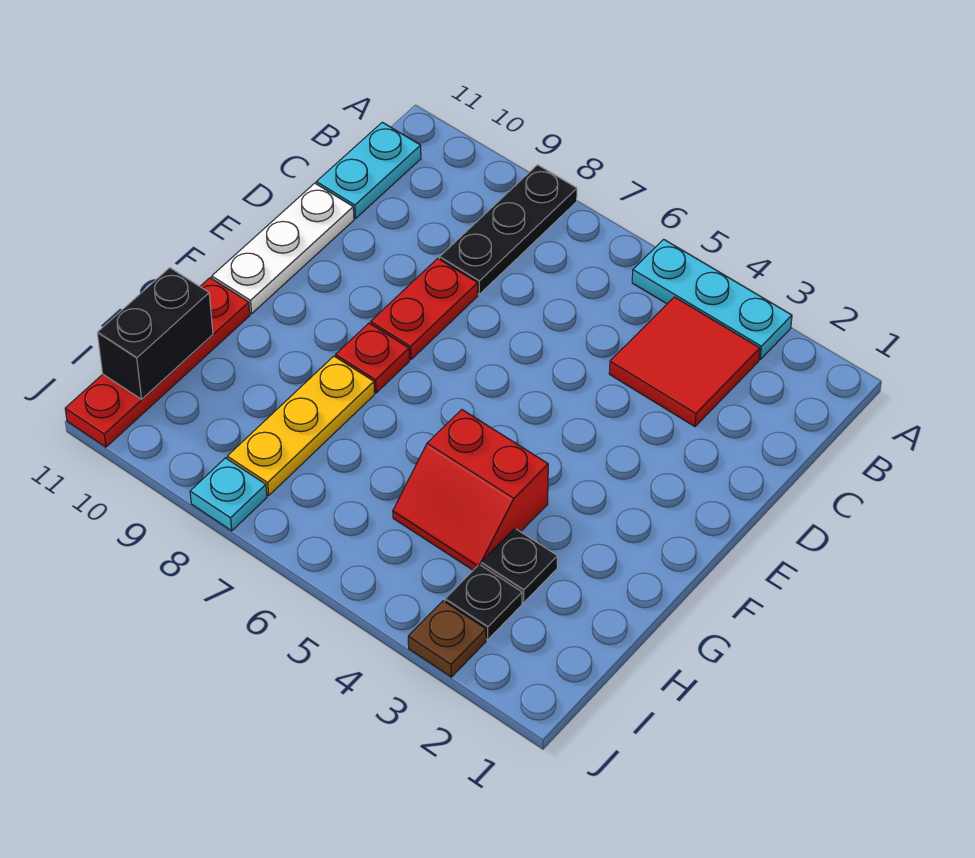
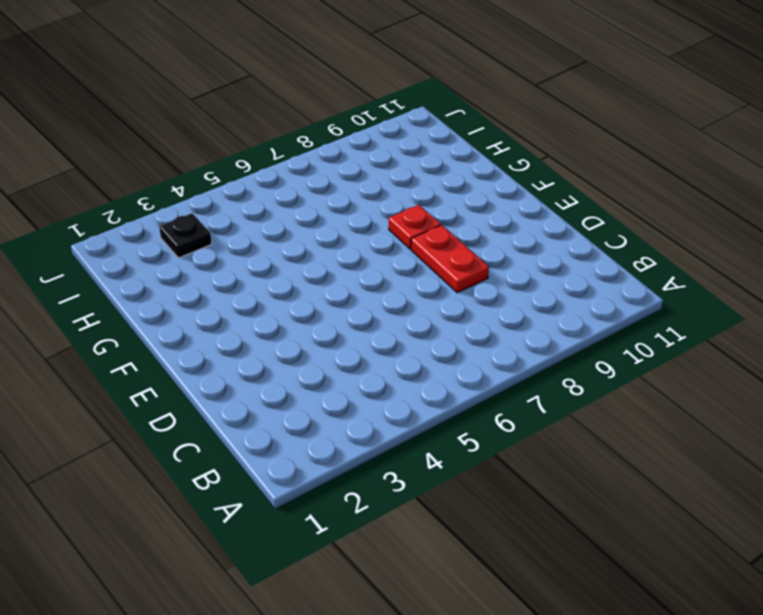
none -> cyan plate A3:A5 level 1
none -> black plate A8:C8 level 1
none -> red tile B3:C4 level 1

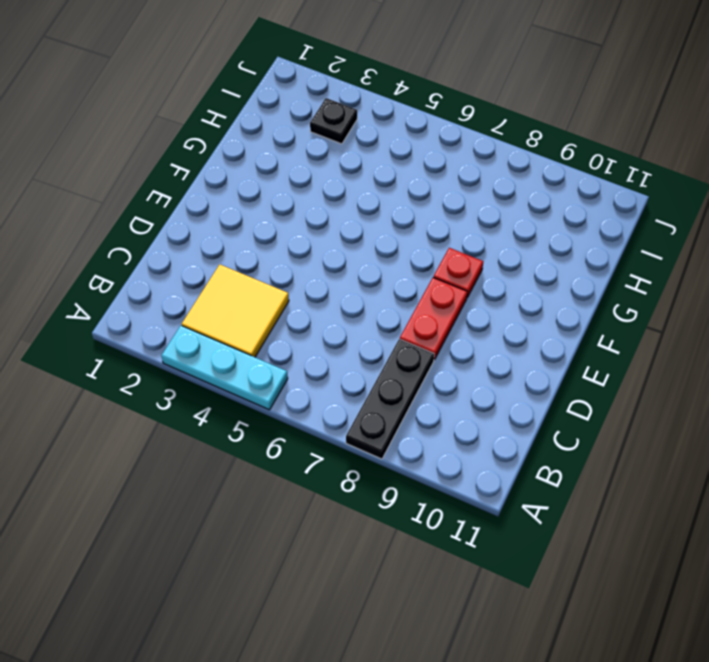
yellow tile B3:C4 level 1 -> red tile B3:C4 level 1
none -> cyan plate B11:C11 level 1
none -> white plate D11:F11 level 1
none -> red slope G4:H5 level 1 top G

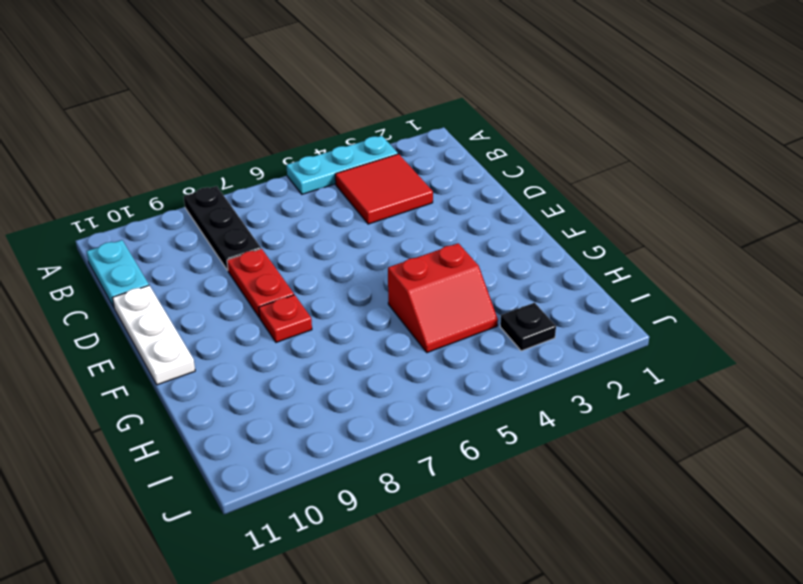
none -> yellow plate G8:I8 level 1
none -> red plate G11:J11 level 1
none -> black plate H3 level 1

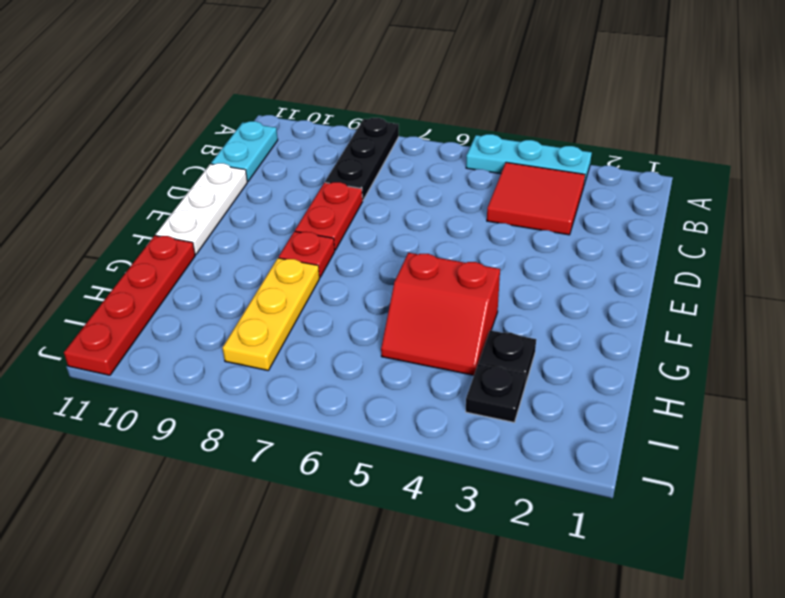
none -> brown plate J3 level 1
none -> cyan plate J8 level 1
none -> black brick H11:I11 level 2

